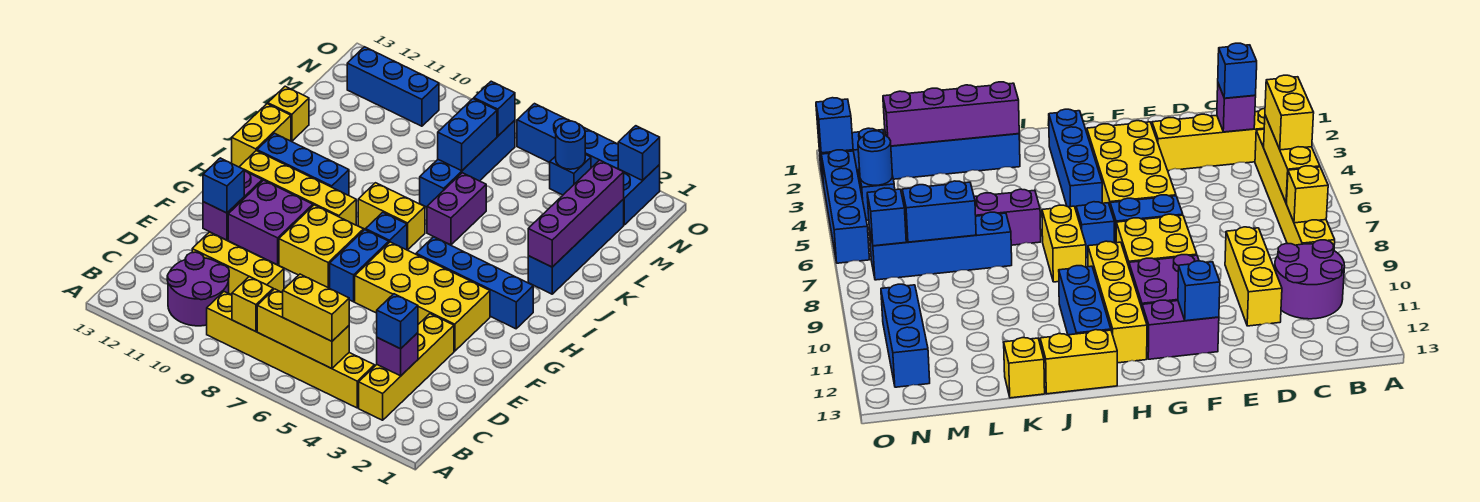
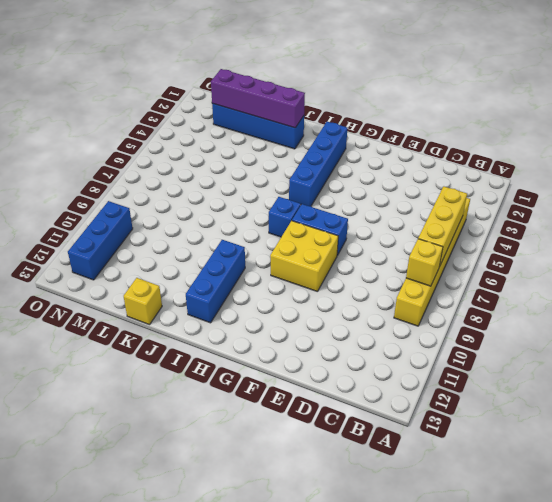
none -> yellow brick B3:E3 level 1
none -> purple round brick B10:C11 level 1
none -> yellow brick D9:D11 level 1
none -> yellow brick F3:G6 level 1

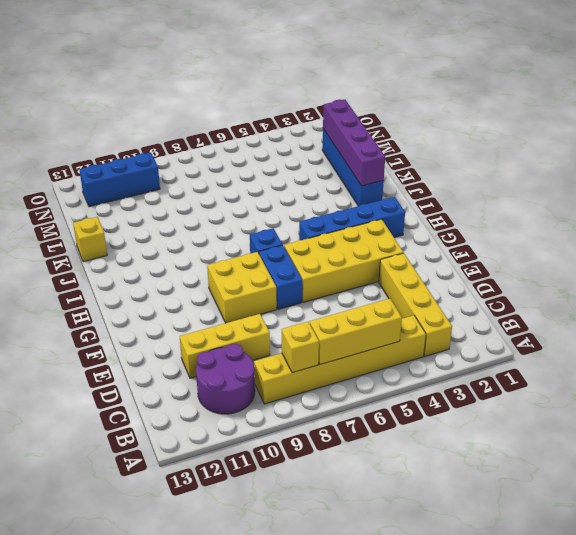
none -> purple brick F10:G11 level 1
none -> purple brick F12:G12 level 1
none -> yellow brick H9:H12 level 1
none -> yellow brick I7:I8 level 1

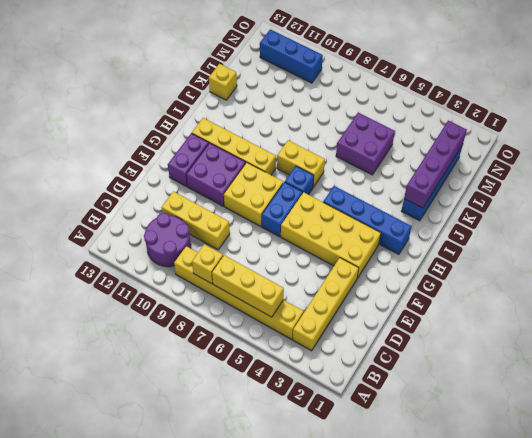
purple brick K5:L6 level 1 -> purple brick J6:K6 level 1
none -> blue brick I10:I12 level 1
none -> yellow brick I13:J13 level 1
none -> blue brick K7:N7 level 1
none -> blue brick N2:O2 level 1

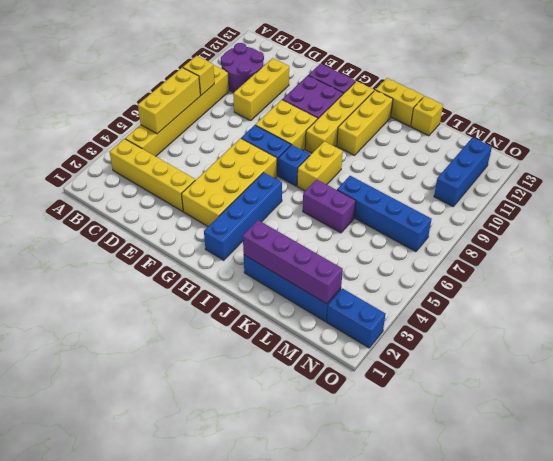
yellow brick I10:I12 level 1 -> blue brick I10:I12 level 1
none -> blue brick N4 level 1
none -> blue brick O3:O6 level 1
none -> purple brick C3 level 2
none -> blue brick F12 level 2

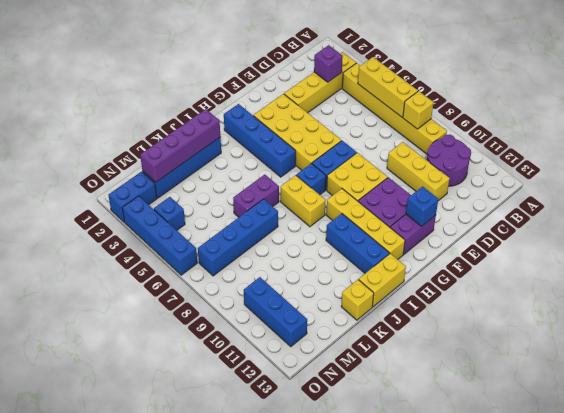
none -> blue brick L7:M7 level 2
none -> blue round brick N4 level 2
none -> blue brick N7 level 2
none -> blue brick O2 level 2

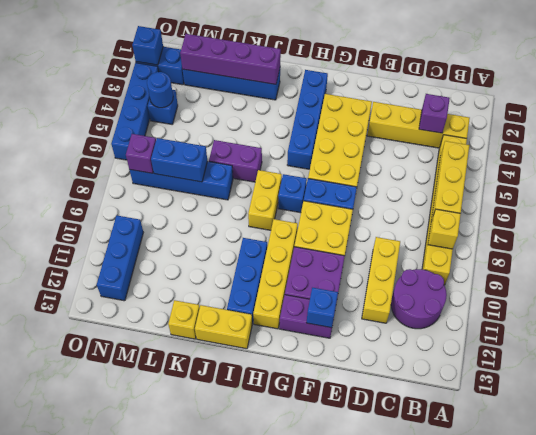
purple brick N7 level 2 -> blue brick N7 level 2
none -> yellow brick B5:B6 level 3
none -> blue brick C3 level 3

